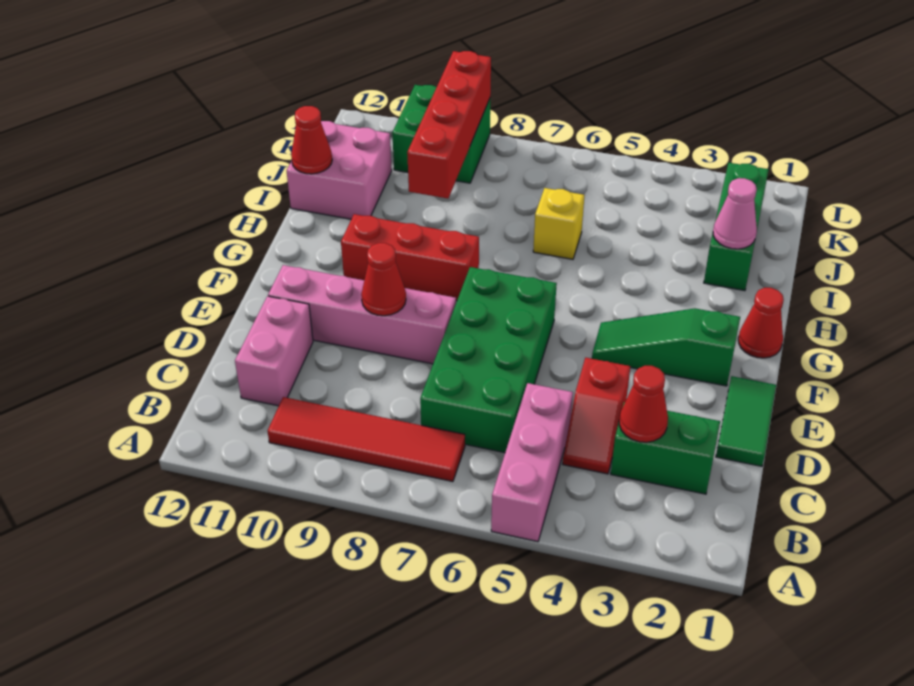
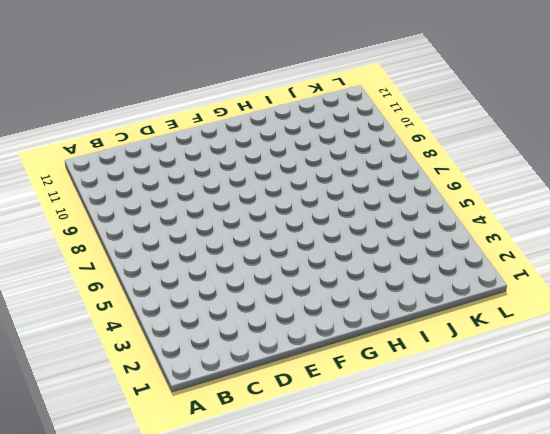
none -> pink brick A5:C5 level 1
none -> red tile B7:B10 level 1
none -> green brick C2:C3 level 1

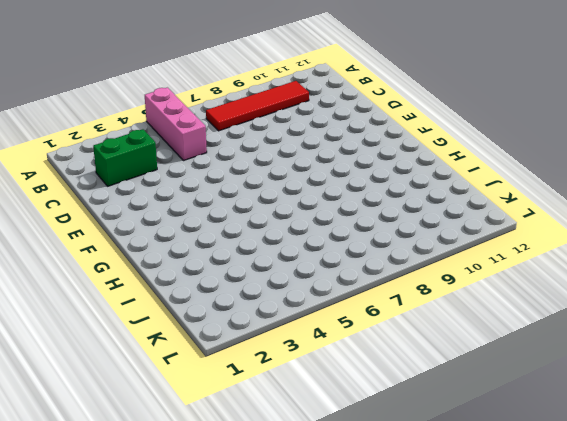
none -> red slope C4:D4 level 1 top D
none -> green brick C6:F7 level 1
none -> pink brick C11:D11 level 1

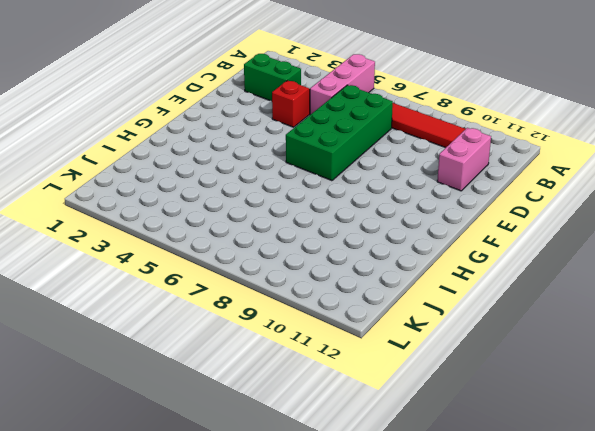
none -> green tile D1:E1 level 1
none -> pink brick E8:E11 level 1
none -> green slope F2:F4 level 1 top 2

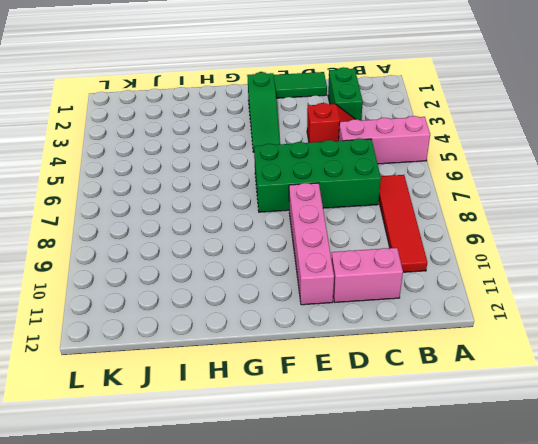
none -> red cone G1 level 1
none -> red brick G8:G10 level 1
none -> green brick I2:K2 level 1

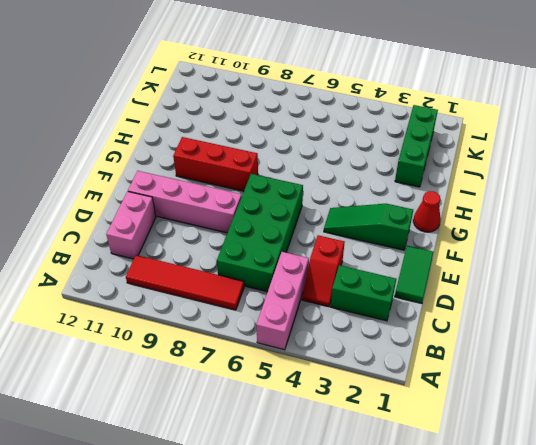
none -> yellow brick I6 level 1
none -> pink brick I11:J12 level 1
none -> green brick K9:L10 level 1

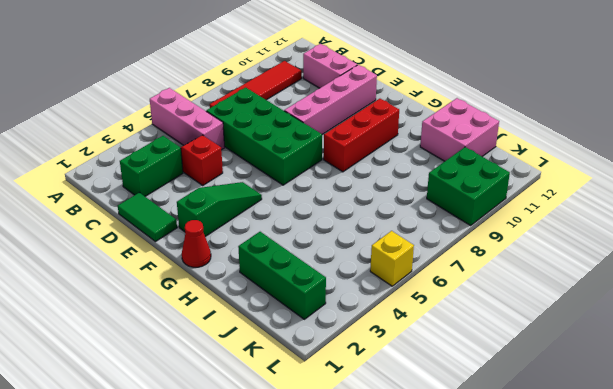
yellow brick L5 level 1 -> yellow brick I6 level 1
none -> red cone C3 level 2
none -> red cone E9 level 2
none -> pink cone I2 level 2

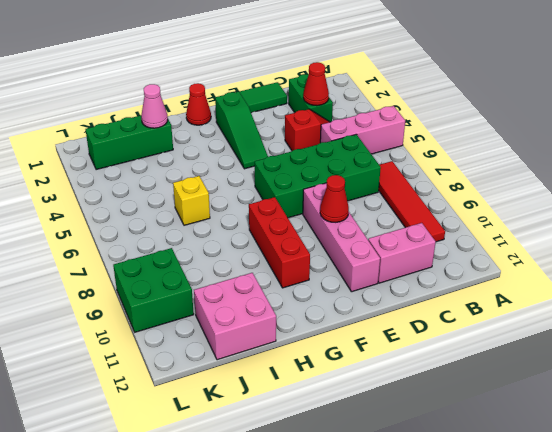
none -> red brick I9:L9 level 2
none -> red cone I12 level 2

